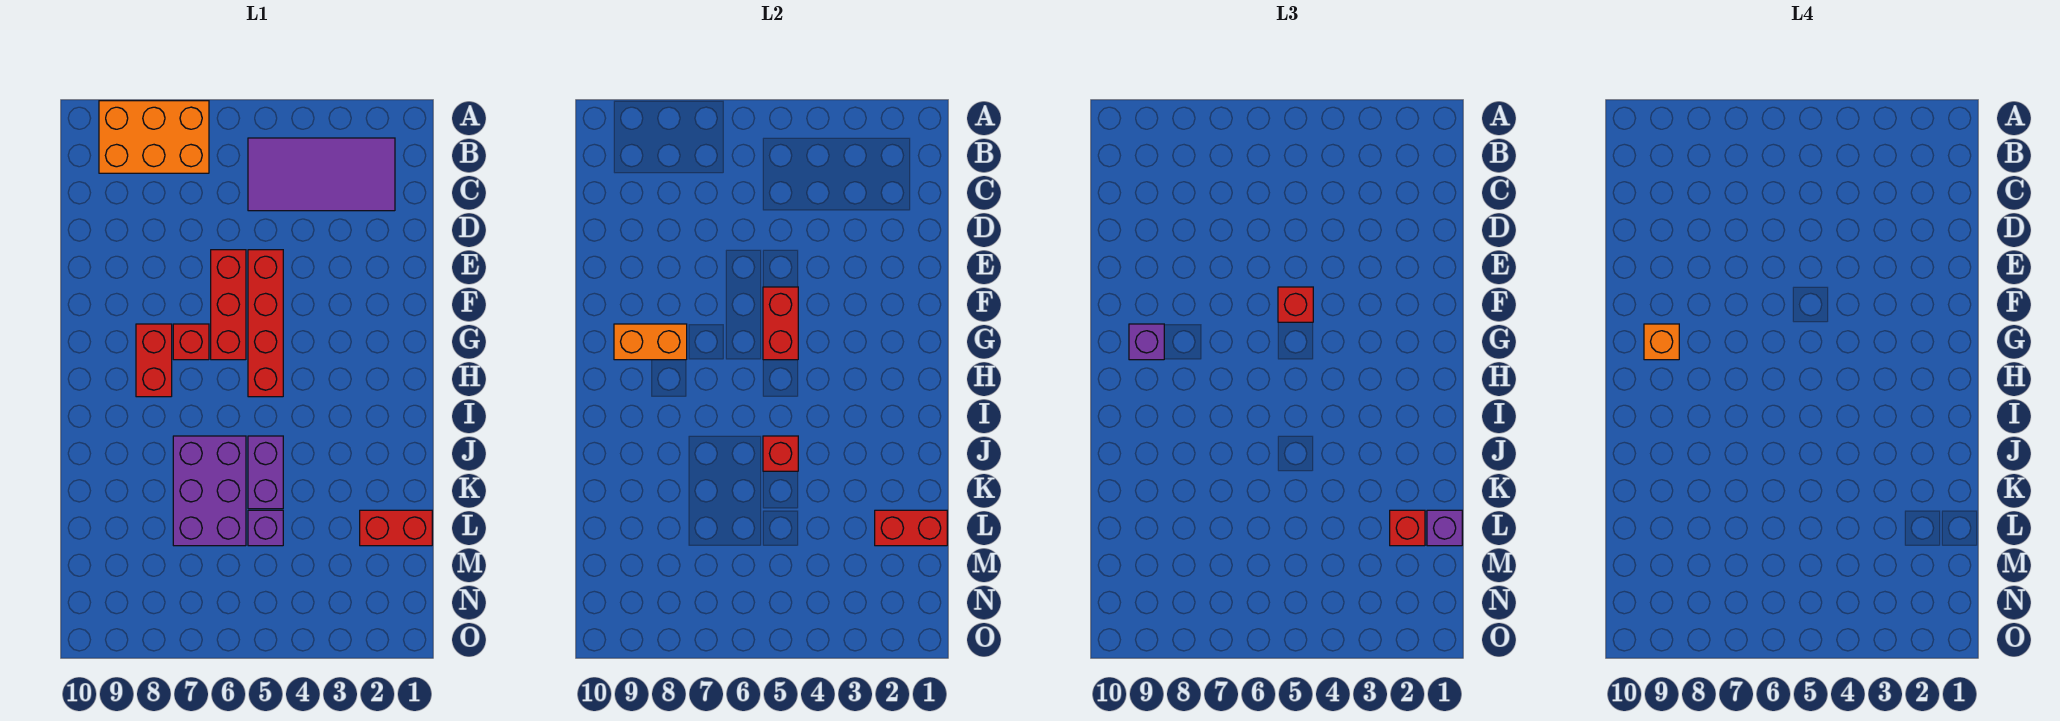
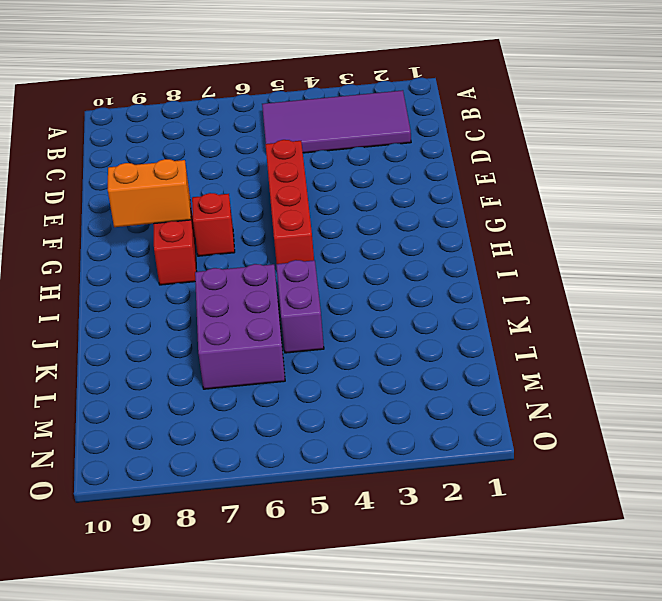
none -> orange brick A7:B9 level 1
none -> red brick E6:G6 level 1
none -> red brick L1:L2 level 1

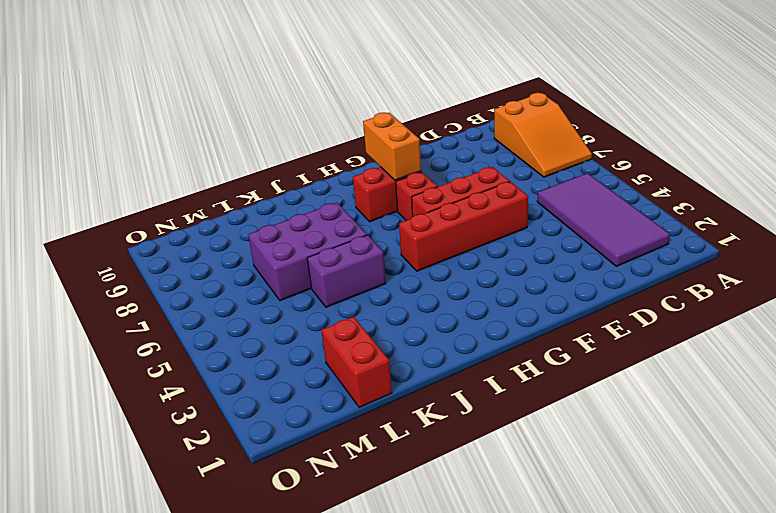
orange slope A7:B9 level 1 top 9 -> orange brick A7:B9 level 1
none -> purple brick L5 level 1
none -> red brick F5:G5 level 2
none -> red brick J5 level 2

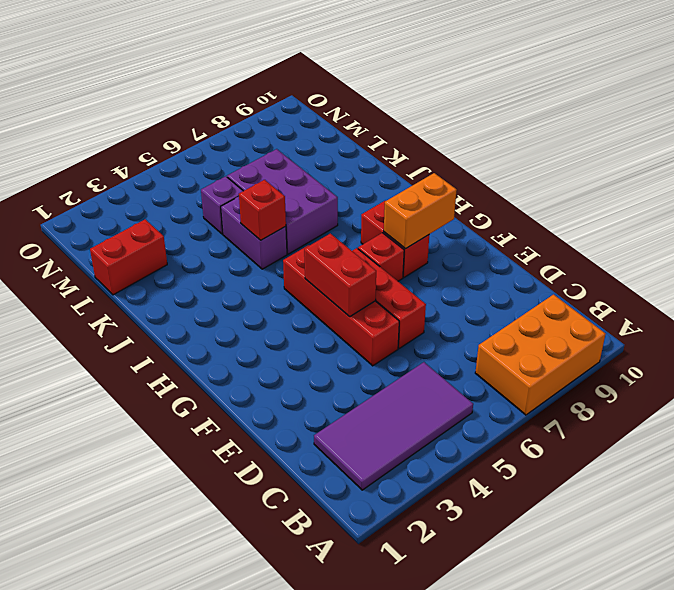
none -> red brick L1:L2 level 2
none -> red brick F5 level 3
none -> purple brick G9 level 3

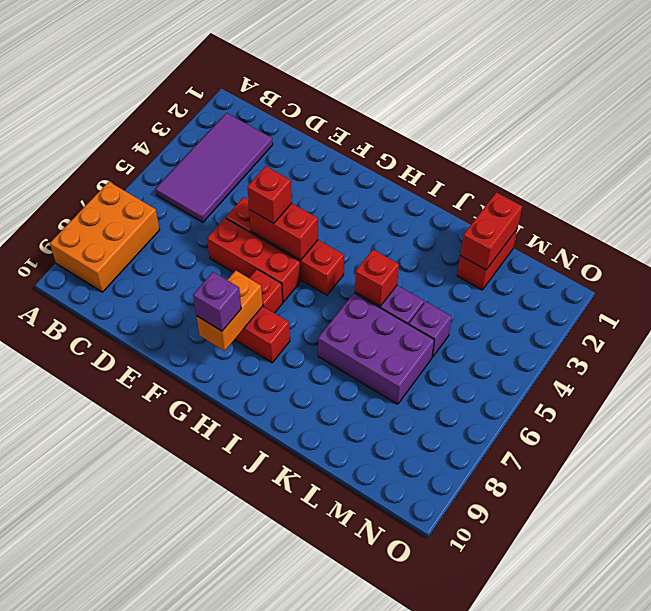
none -> purple brick L1 level 3
none -> red brick L2 level 3
none -> orange brick G9 level 4

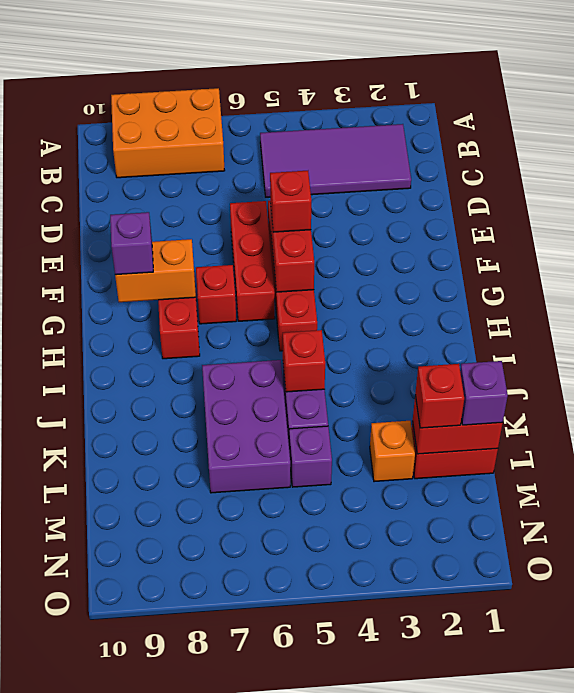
orange brick L3 level 1 -> orange brick G9 level 4

